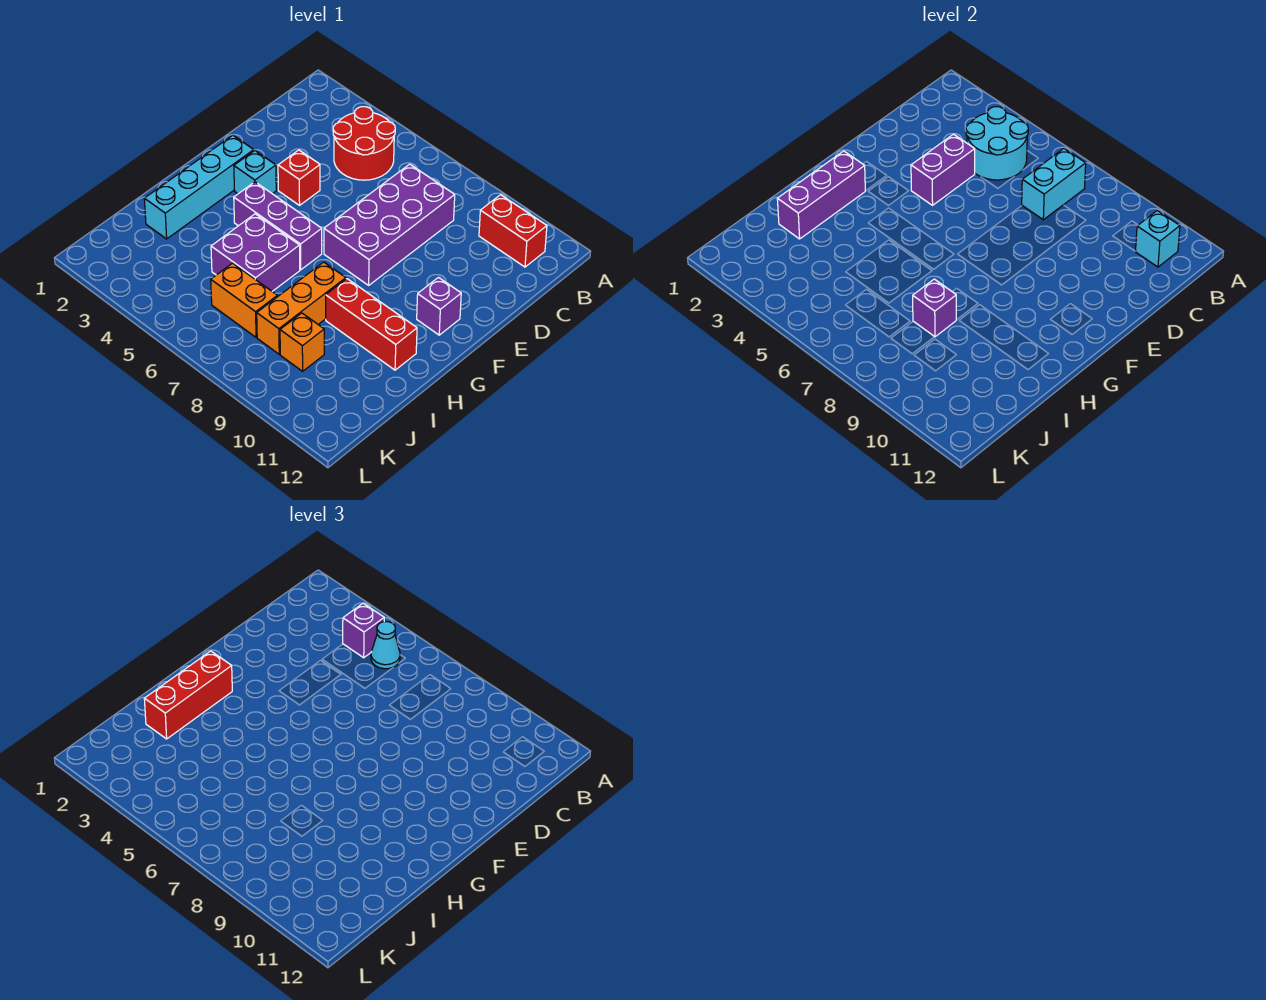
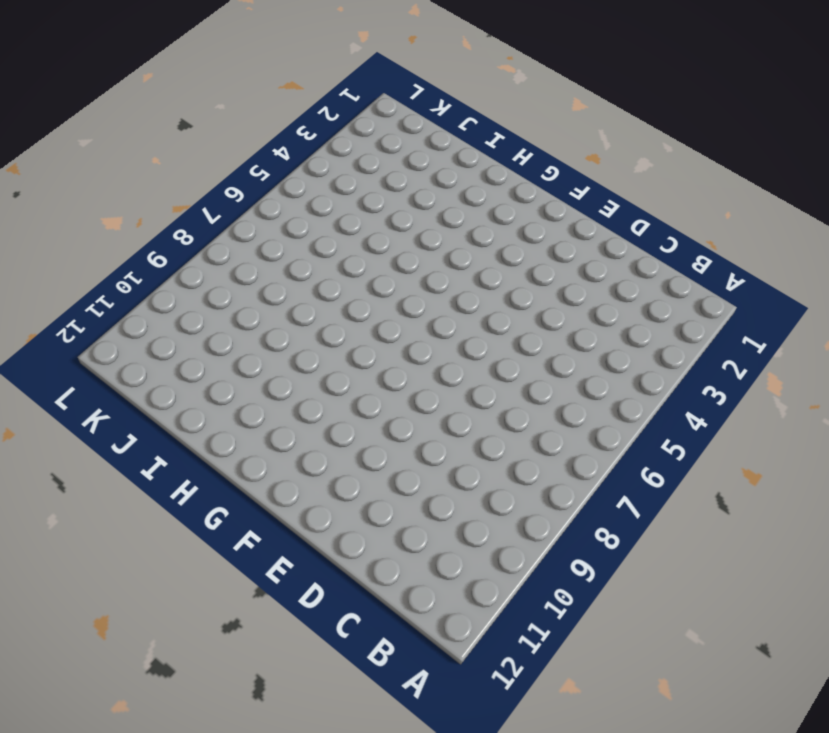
none -> red round brick B4:C5 level 1
none -> red brick B10:B11 level 1
none -> purple brick C7:F8 level 1

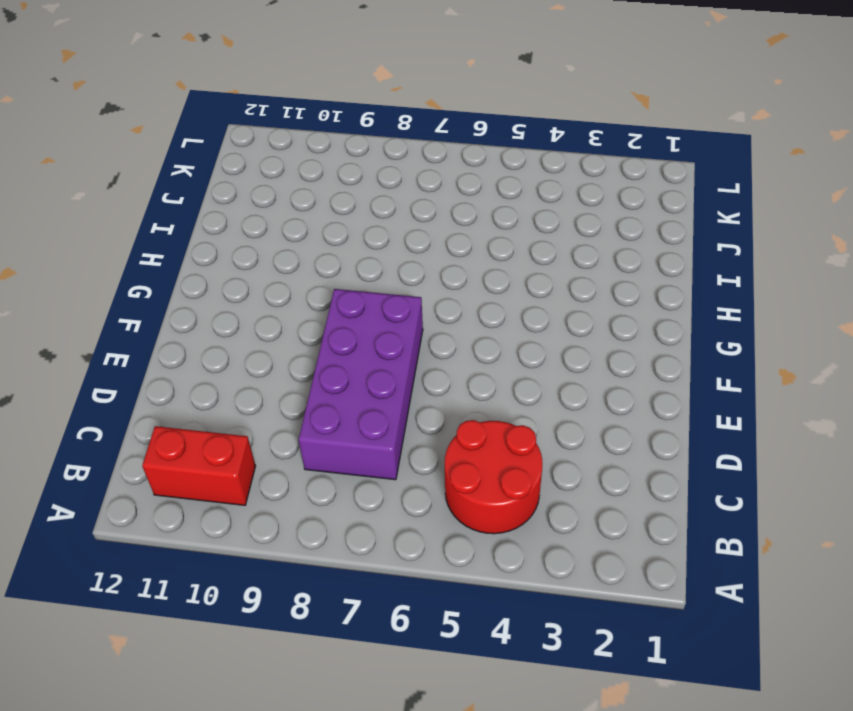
none -> red brick E4 level 1
none -> cyan brick F2:I2 level 1
none -> cyan brick F3 level 1

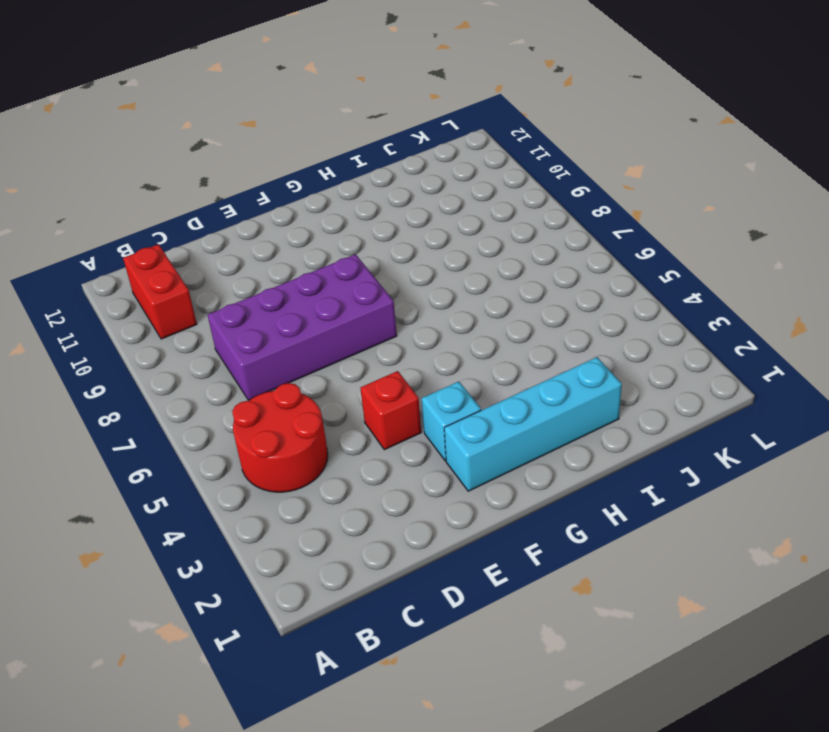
none -> purple brick F11 level 1
none -> purple brick G4:G6 level 1
none -> purple brick H5:I6 level 1

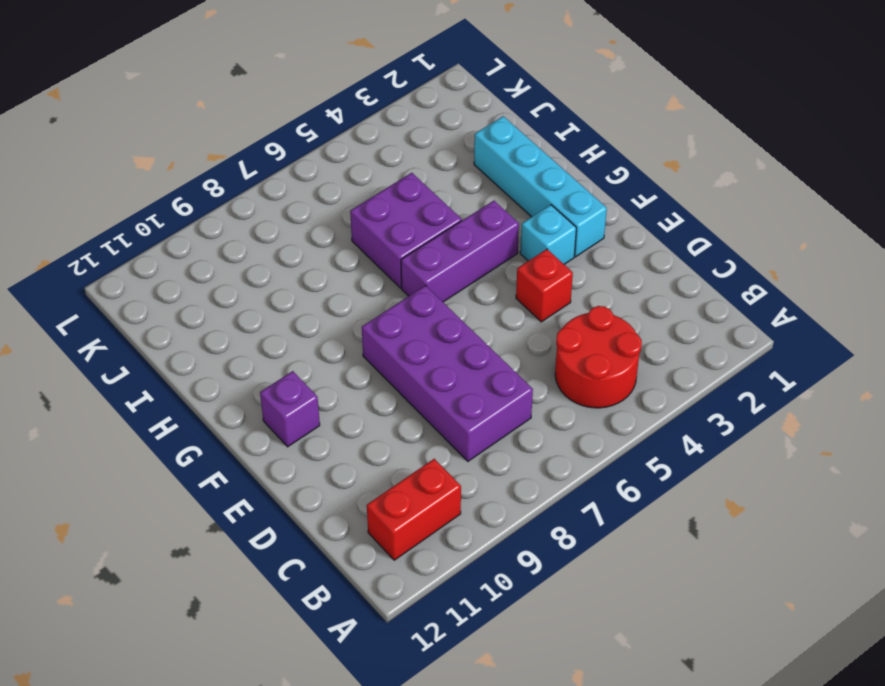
none -> orange brick H8:J8 level 1
none -> red brick H9:H11 level 1
none -> orange brick J6:J7 level 1

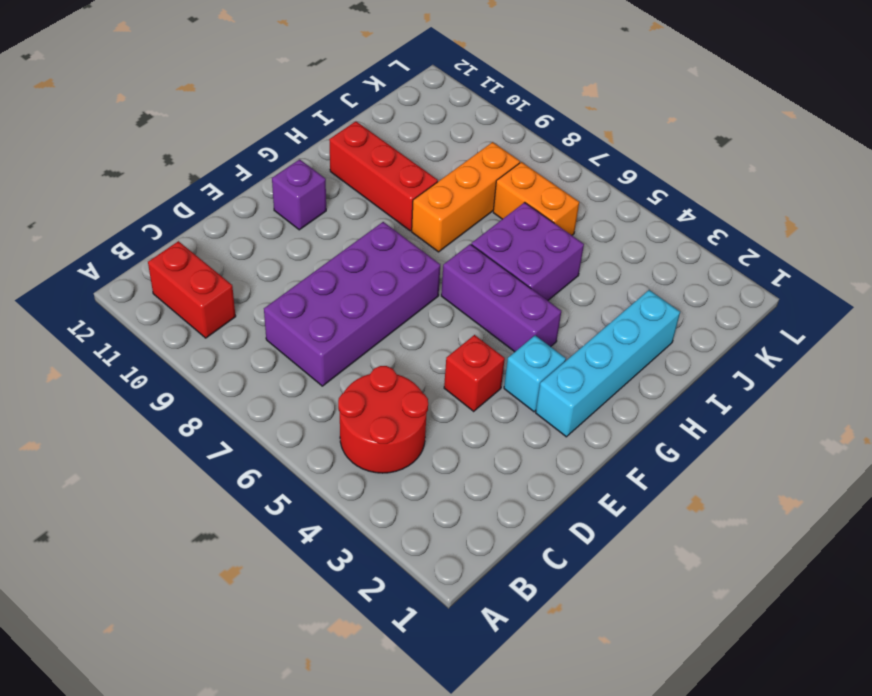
none -> orange brick J9 level 1
none -> cyan round brick B4:C5 level 2
none -> cyan brick B7:C7 level 2

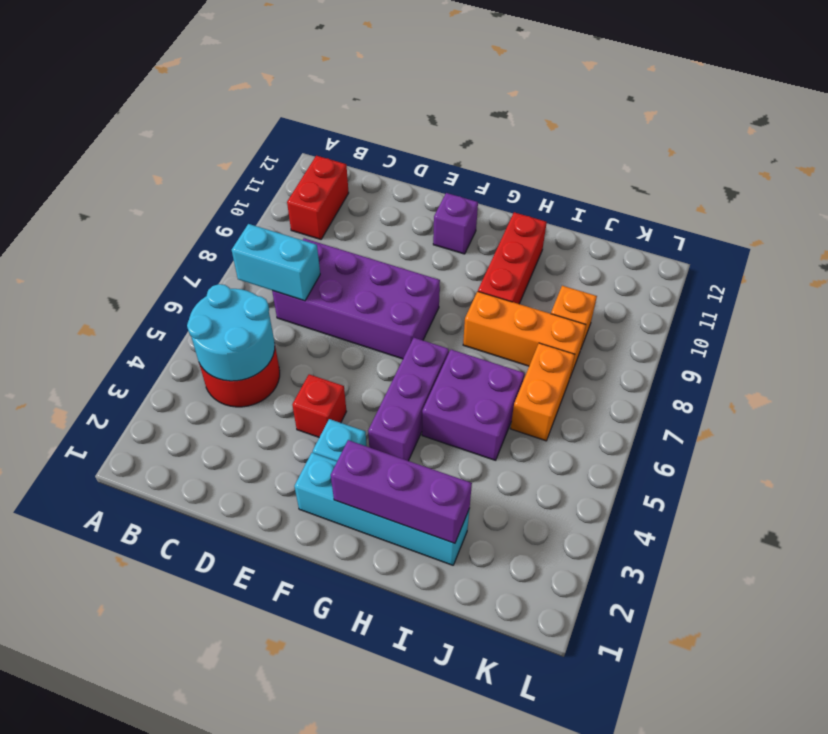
none -> cyan brick B11 level 2
none -> purple brick D4:E4 level 2
none -> purple brick I8 level 2

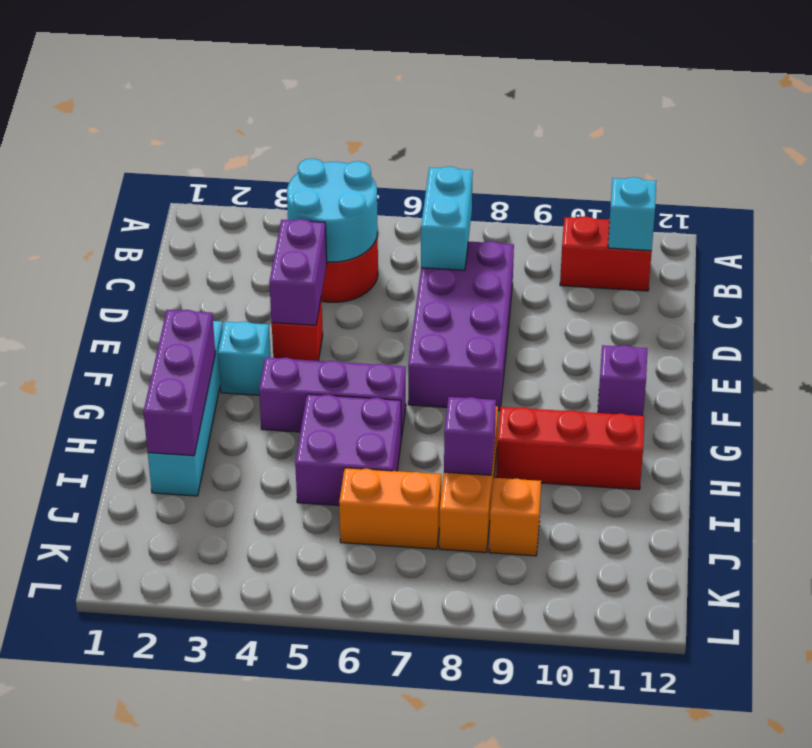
none -> purple brick B4 level 3
none -> cyan cone B5 level 3
none -> red brick G2:I2 level 3

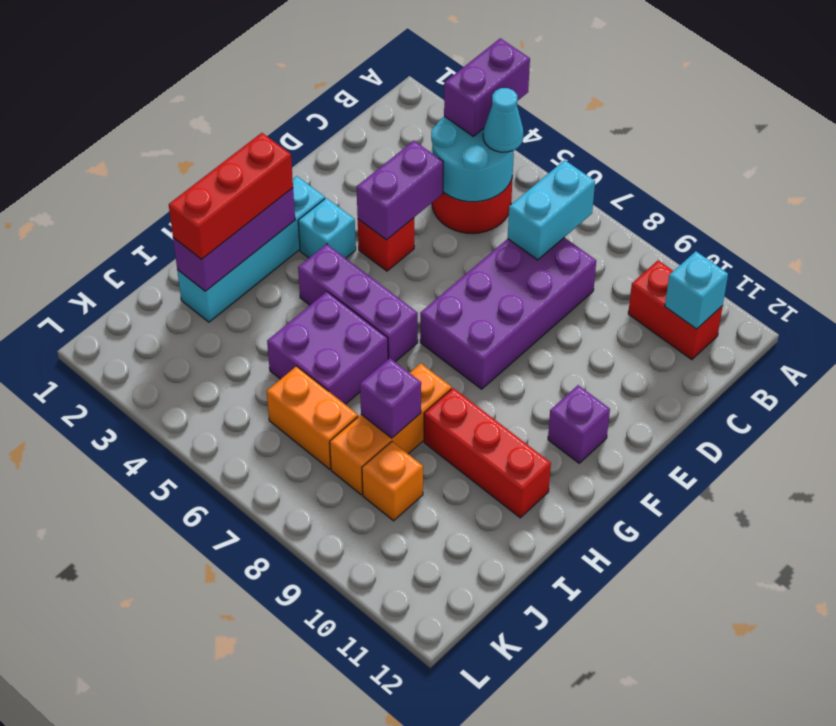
purple brick A4:B4 level 3 -> purple brick B4 level 3

